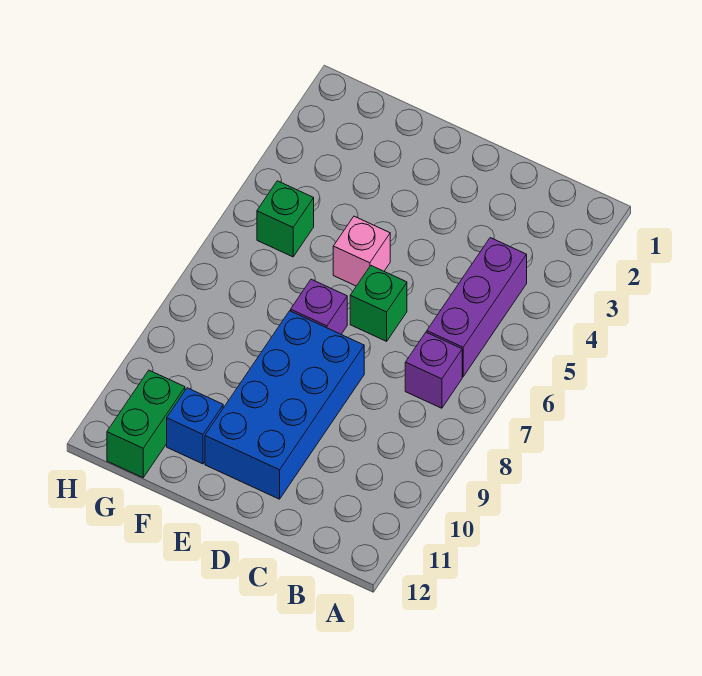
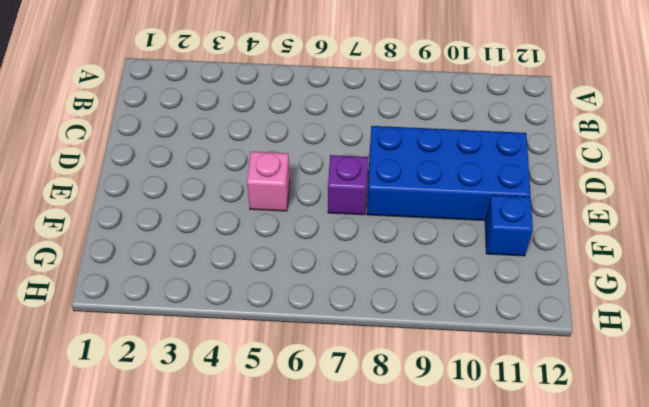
none -> purple brick B4:B6 level 1
none -> purple brick B7 level 1

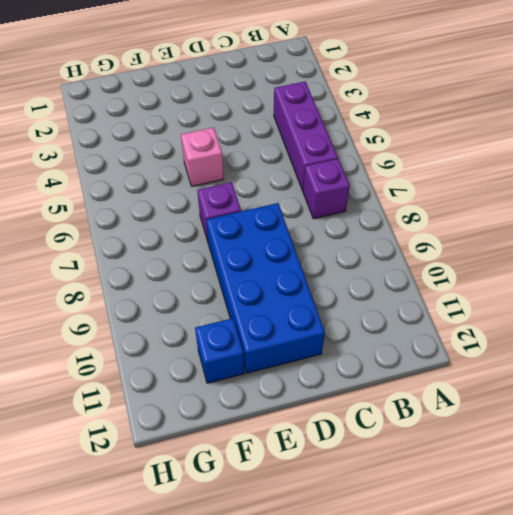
none -> green brick D6 level 1
none -> green brick G5 level 1

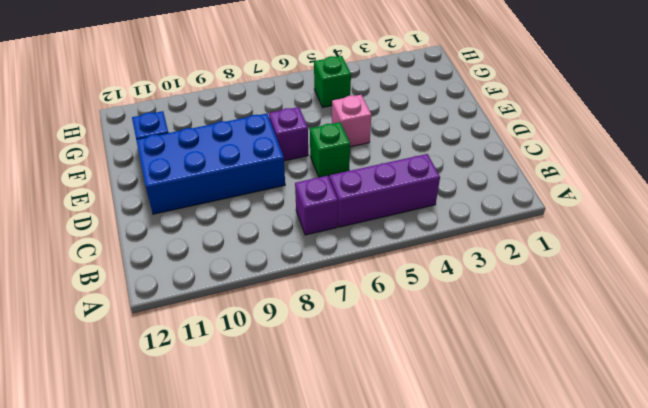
none -> green brick G11:G12 level 1

